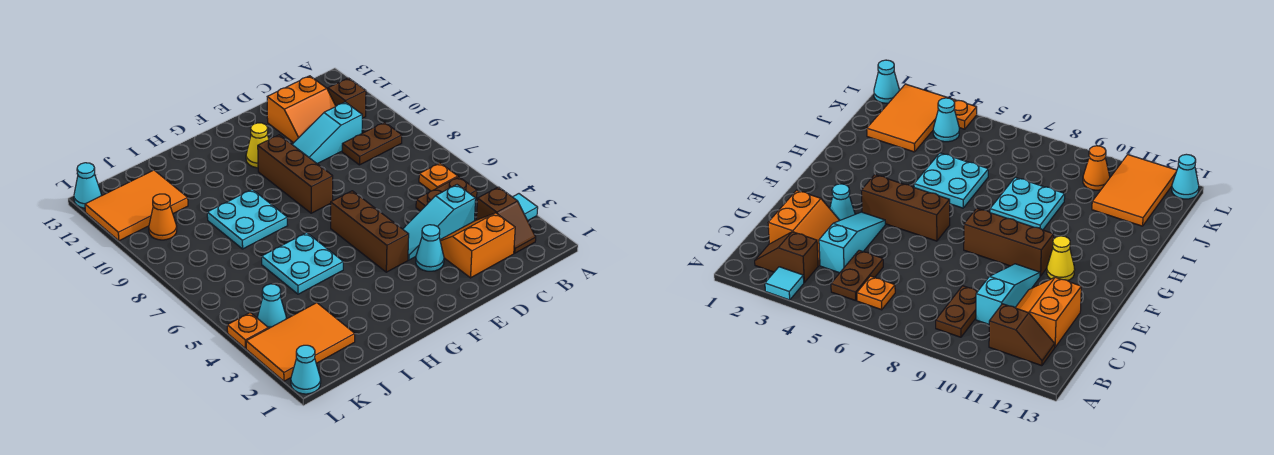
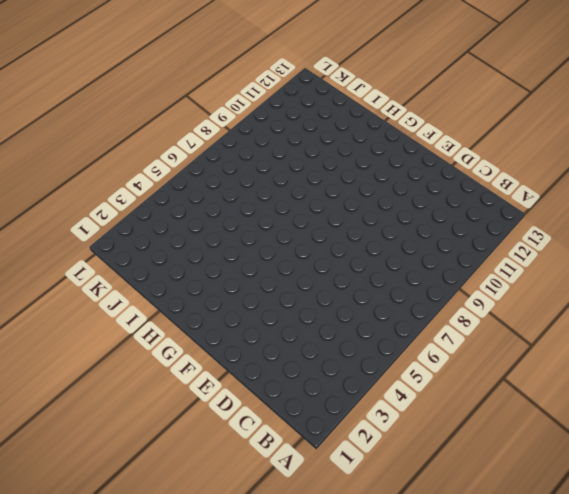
none -> cyan tile A3 level 1
none -> brown slope B2:B3 level 1 top 3
none -> brown plate B5:C5 level 1

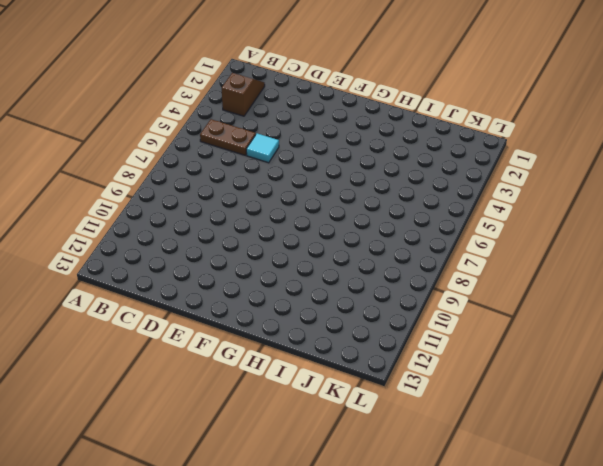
cyan tile D5 level 1 -> cyan tile A3 level 1
none -> orange plate B6 level 1
none -> brown plate B9:C9 level 1
none -> brown slope B11:B12 level 1 top 11

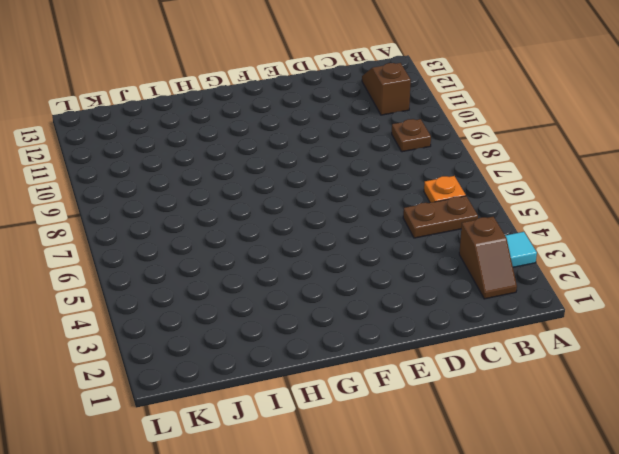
brown plate B9 level 1 -> brown plate B9:C9 level 1
none -> orange slope C2:D3 level 1 top 2
none -> cyan slope C4:E4 level 1 top C
none -> cyan slope C10:E10 level 1 top C

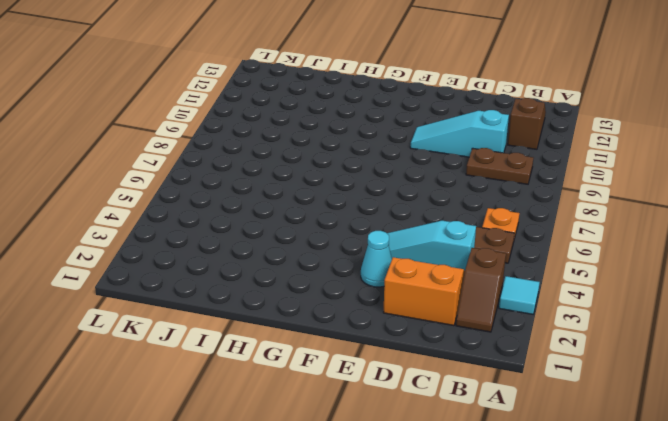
none -> orange slope C11:D12 level 1 top 12
none -> brown brick F4:F6 level 1
none -> brown brick F8:F10 level 1

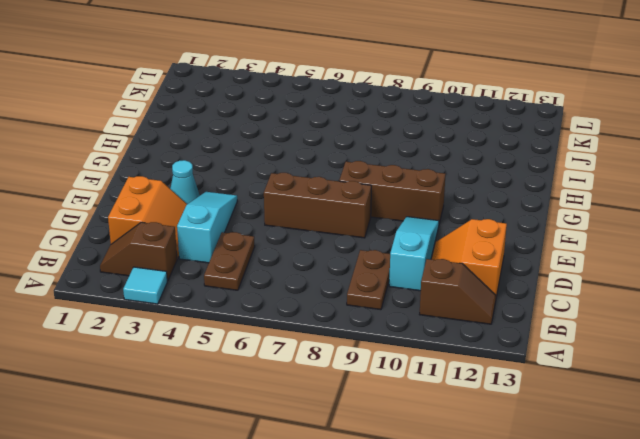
brown brick E6:E8 level 1 -> brown brick F4:F6 level 1
none -> orange plate B6 level 1
none -> yellow cone F11 level 1
none -> cyan plate H5:I6 level 1

